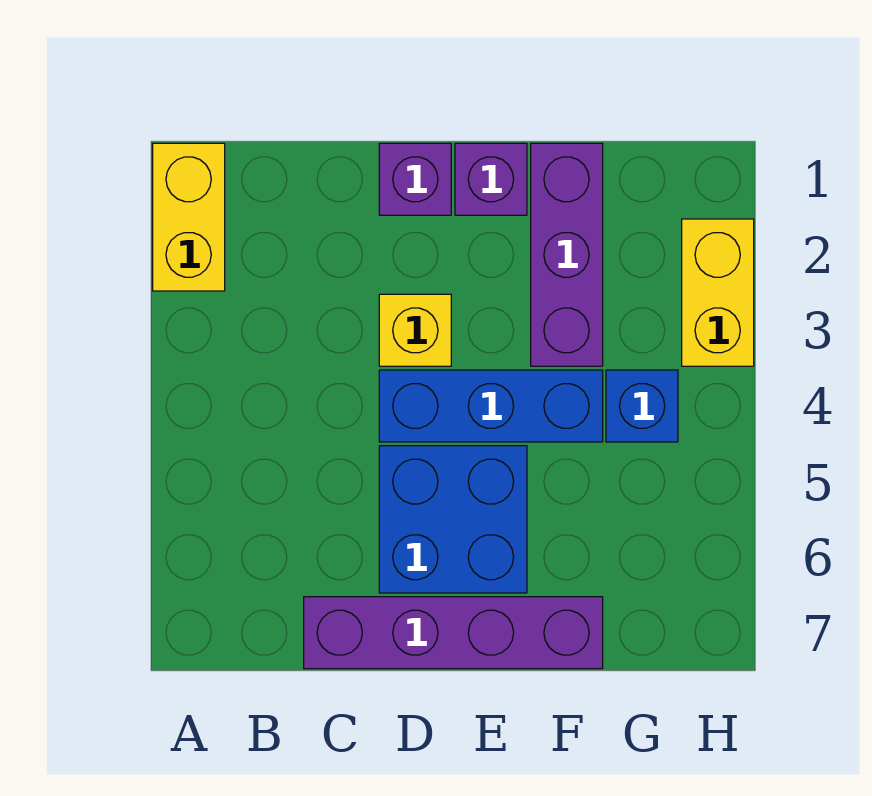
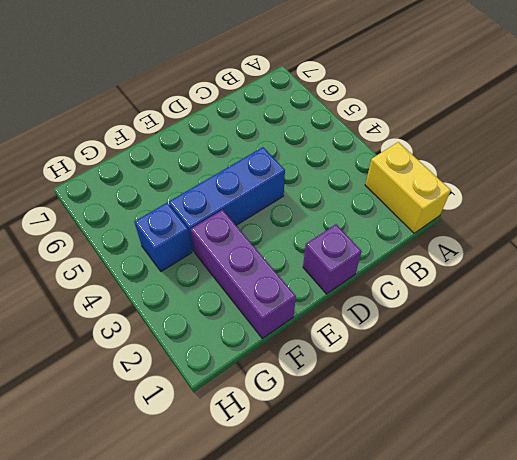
none -> purple brick C7:F7 level 1
none -> yellow brick D3 level 1

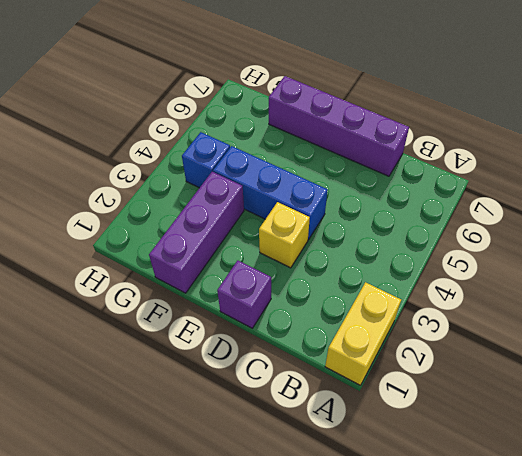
none -> blue brick D5:E6 level 1
none -> purple brick E1 level 1

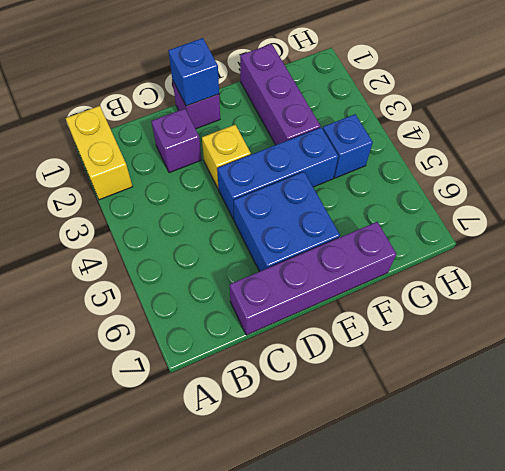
purple brick C2 level 1 -> purple brick E1 level 1
blue brick D1 level 2 -> none
none -> yellow brick H2:H3 level 1

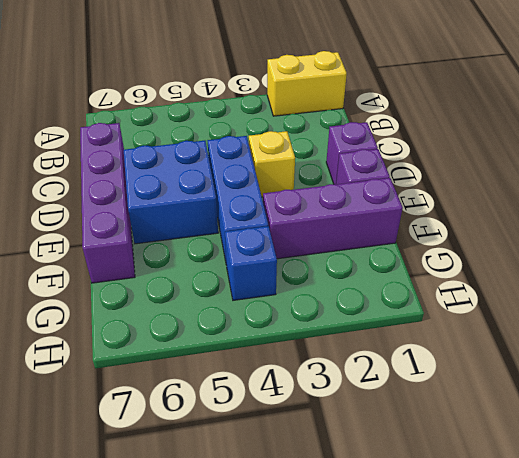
none -> yellow brick H2:H3 level 1

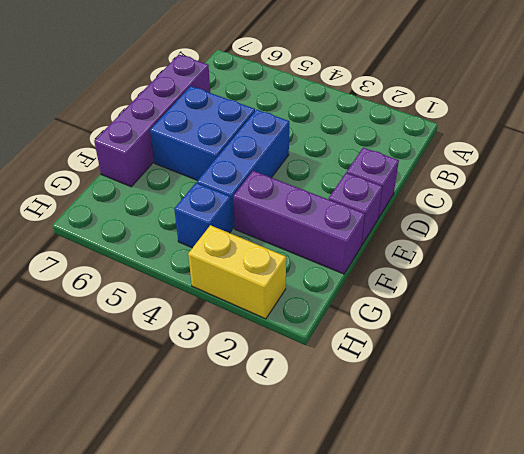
none -> yellow brick A1:A2 level 1
none -> yellow brick D3 level 1

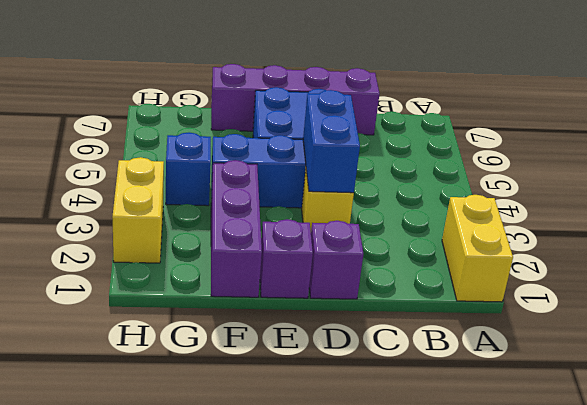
blue brick D3:D4 level 2 -> none

